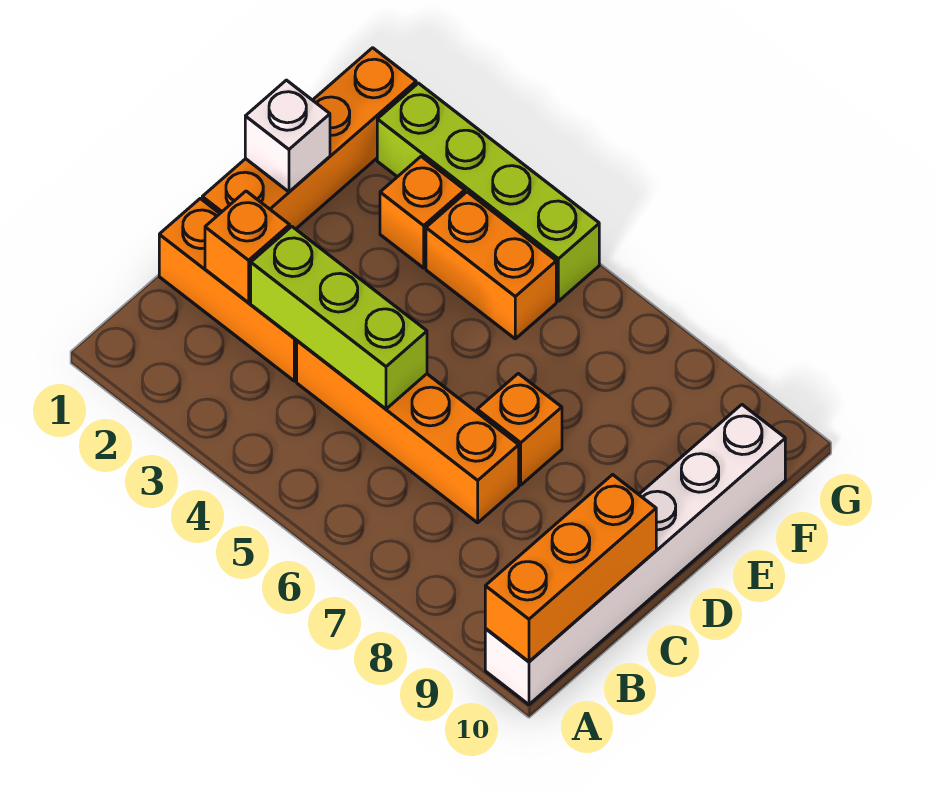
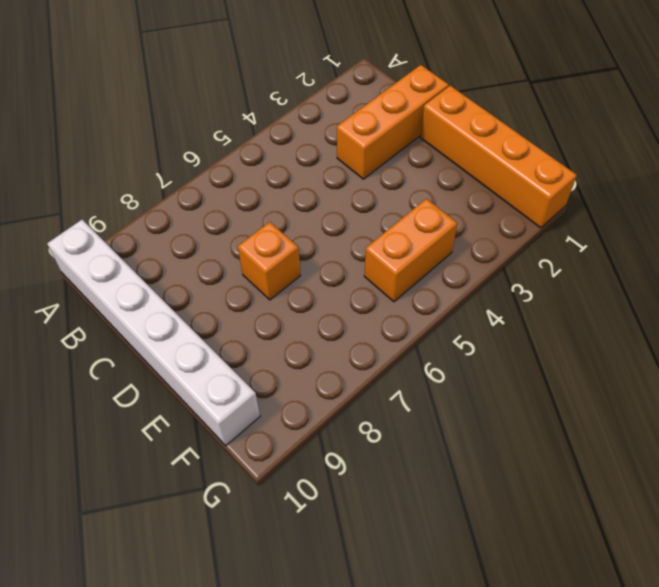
none -> orange brick C4:C7 level 1
none -> orange brick F3 level 1
none -> lime brick G2:G5 level 1

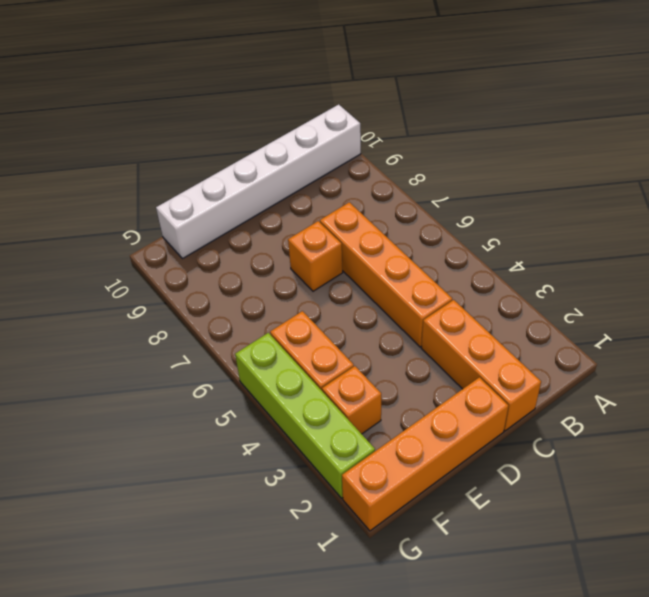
none -> orange brick A10:C10 level 2
none -> orange brick C2 level 2
none -> lime brick C3:C5 level 2

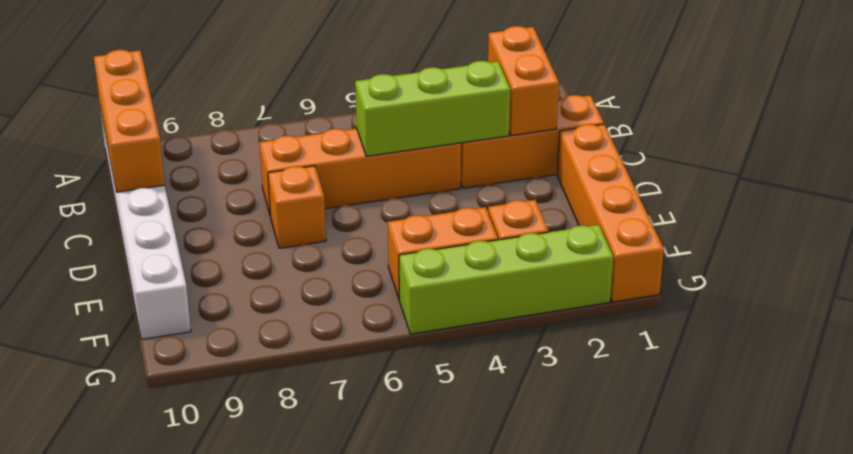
orange brick B2:C2 level 2 -> orange brick C2 level 2
none -> white brick E1 level 2

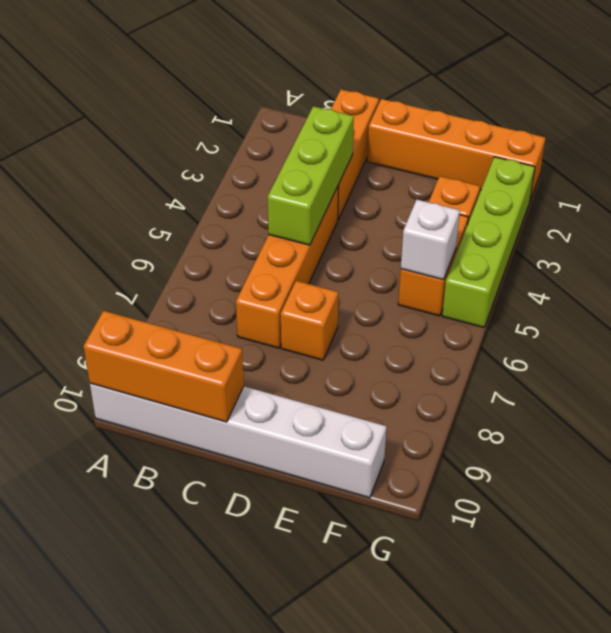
white brick F5 level 2 -> white brick E1 level 2
none -> orange brick C2 level 2

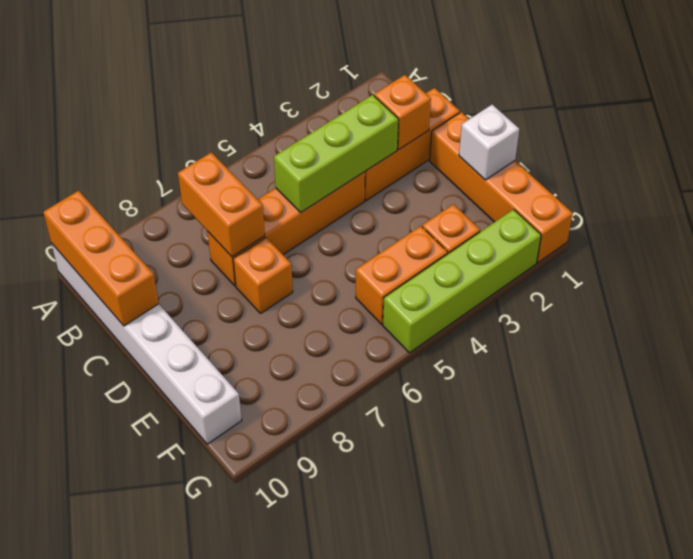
orange brick B7:C7 level 2 -> none

